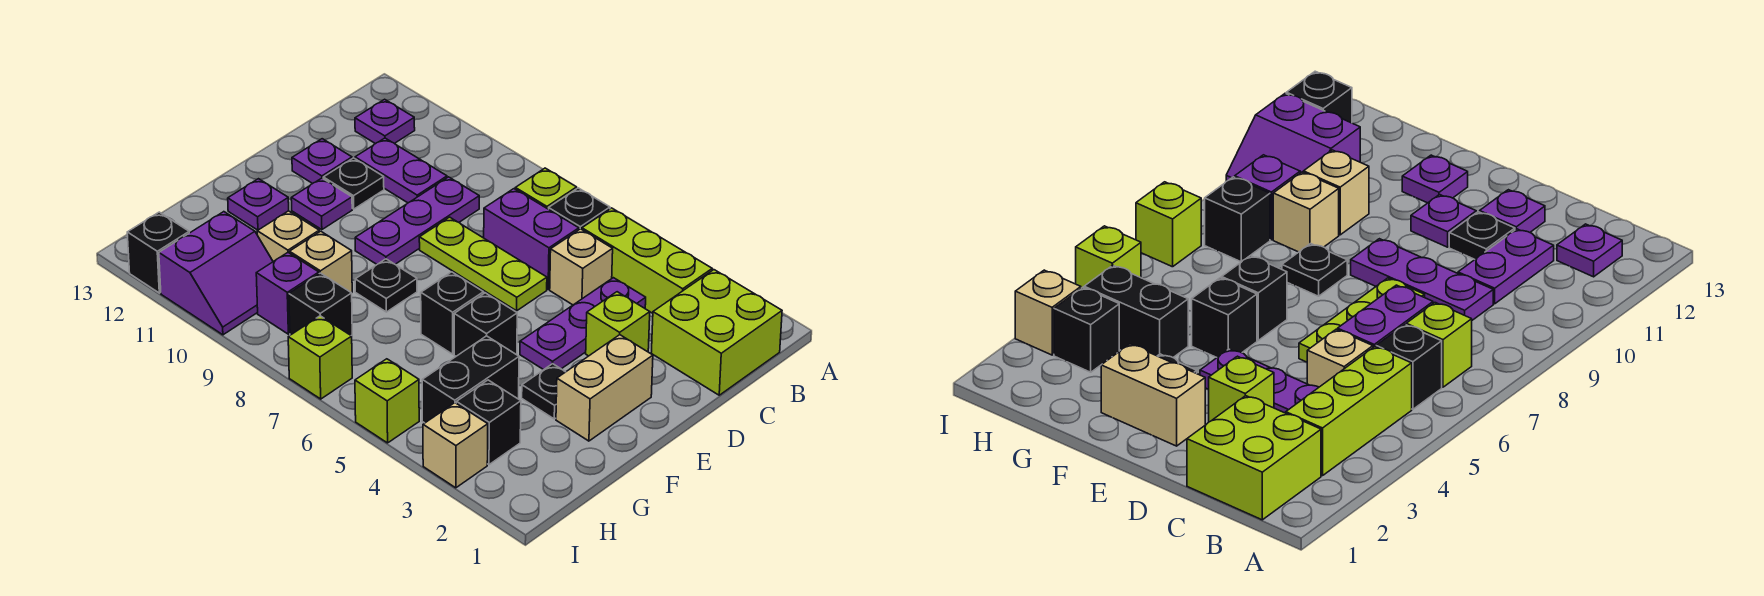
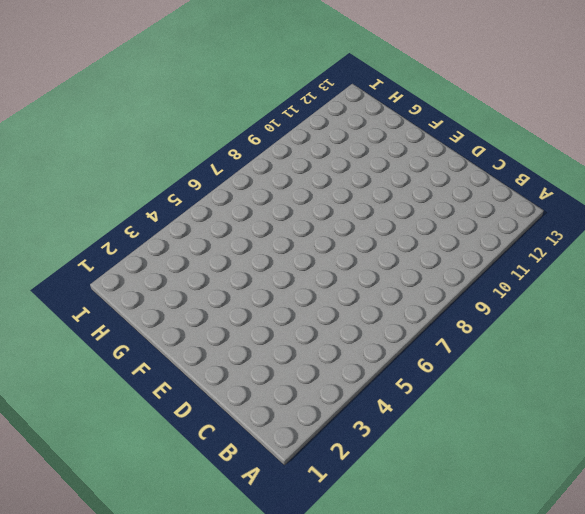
none -> lime brick B1:C2 level 1
none -> lime brick B3:B5 level 1
none -> black brick B6 level 1
none -> lime brick B7 level 1

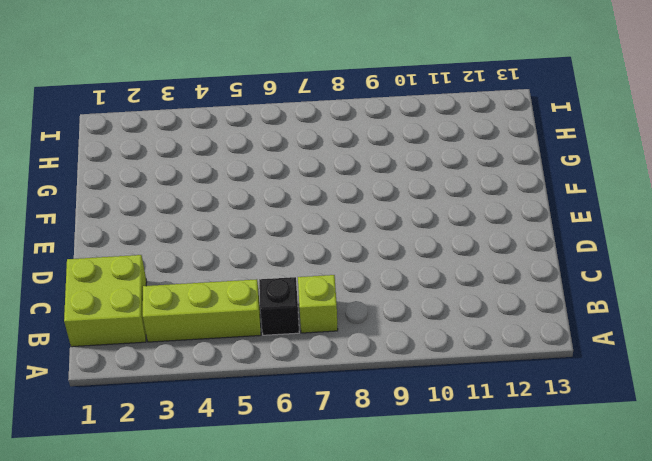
none -> purple plate B12 level 1
none -> purple plate C4:E4 level 1
none -> tan brick C5 level 1
none -> purple brick C6:C7 level 1

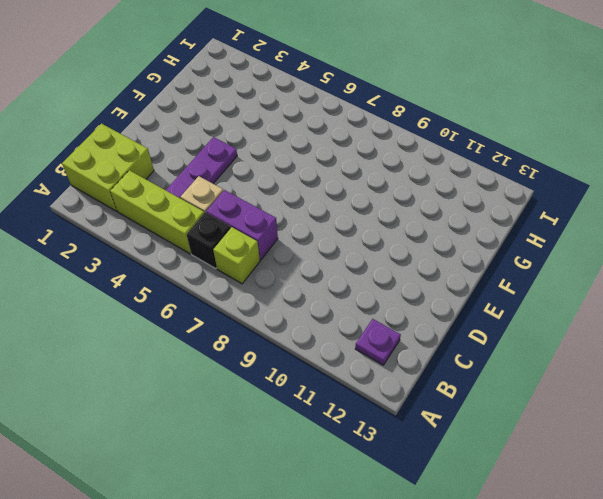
none -> purple plate C9:E9 level 1
none -> purple plate C10:C11 level 1
none -> lime brick D3 level 1
none -> lime plate D6:D8 level 1

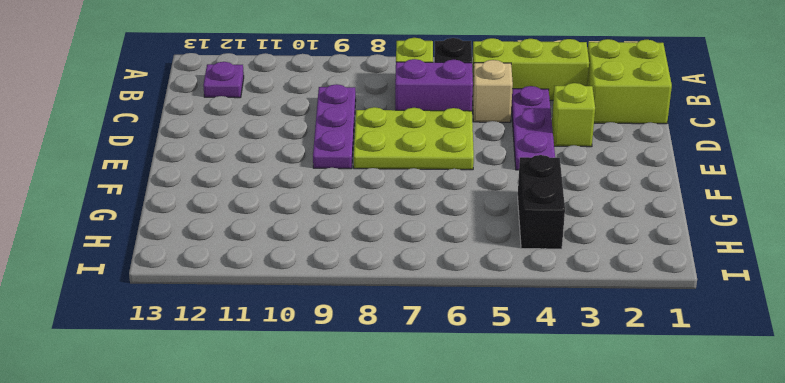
lime plate D6:E8 level 1 -> lime plate D6:D8 level 1
none -> purple plate C10:C11 level 1
none -> black plate D11 level 1
none -> purple plate D12 level 1
none -> tan brick E2:F2 level 1

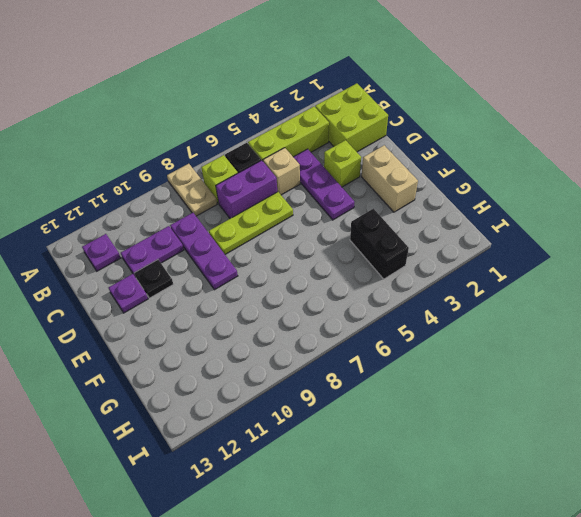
tan plate A8:B8 level 1 -> none
none -> purple plate E11 level 1
none -> black plate F3 level 1
none -> black brick F5 level 1
none -> black brick F6 level 1

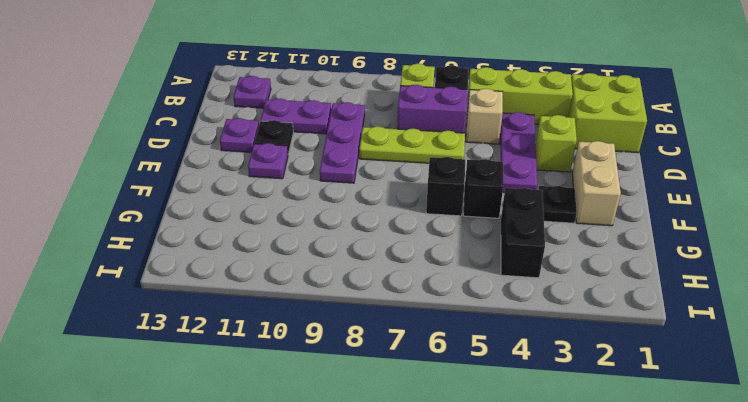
none -> black plate F8 level 1
none -> purple plate F12 level 1
none -> tan brick G9 level 1
none -> tan brick G10 level 1

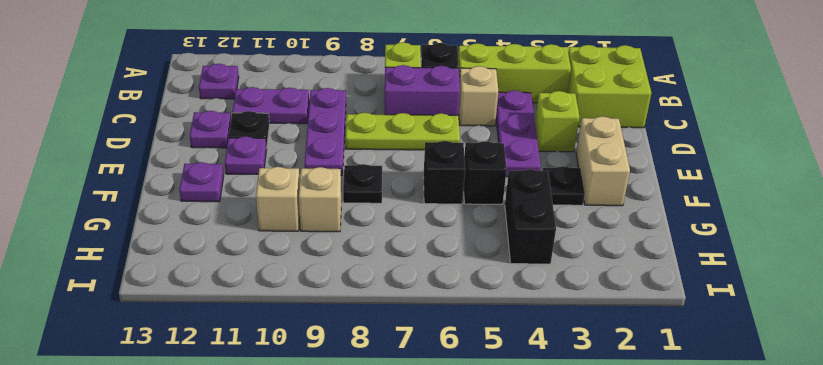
none -> black brick H3 level 1
none -> black brick H8 level 1
none -> purple brick H9 level 1
none -> purple slope H10:I11 level 1 top 11

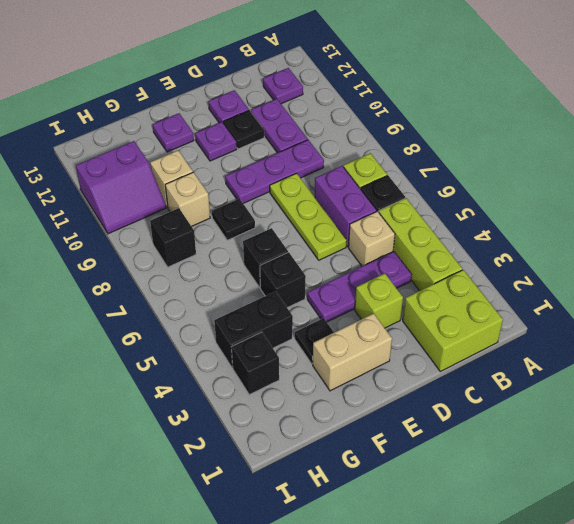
none -> purple brick H9 level 1
none -> tan brick I3 level 1
none -> lime brick I5 level 1
none -> lime brick I7 level 1

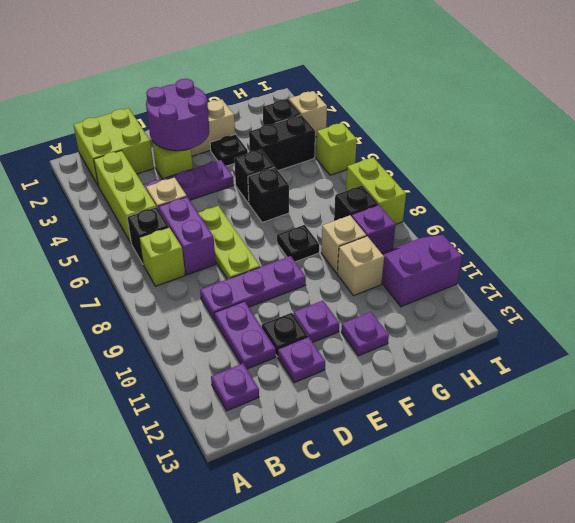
purple round brick D2:E3 level 2 -> none
lime brick I7:I8 level 1 -> lime brick I7 level 1
none -> black brick I12 level 1

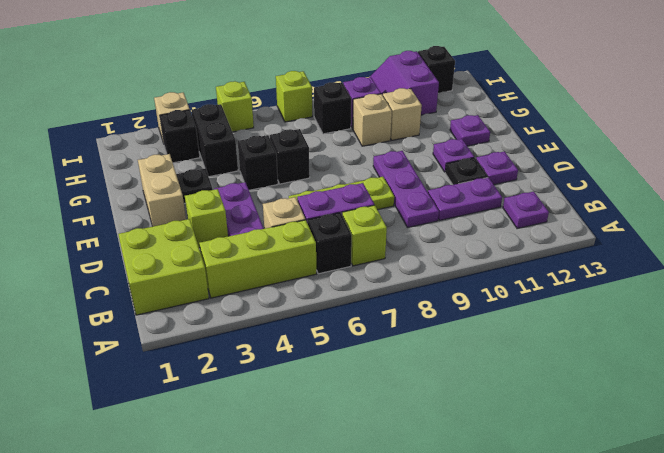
none -> black plate F8 level 1

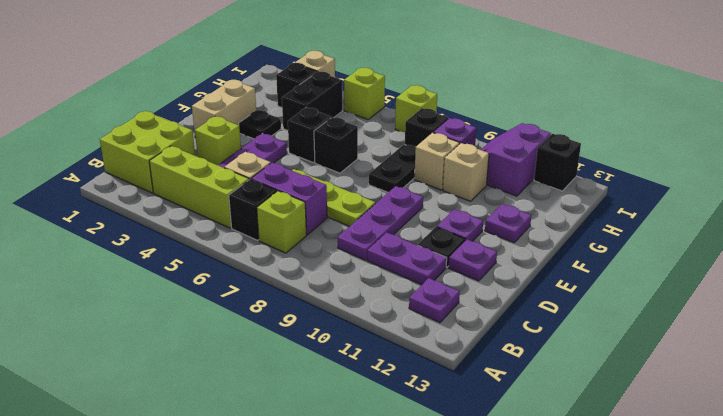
black plate F8:G8 level 1 -> black plate F8 level 1

